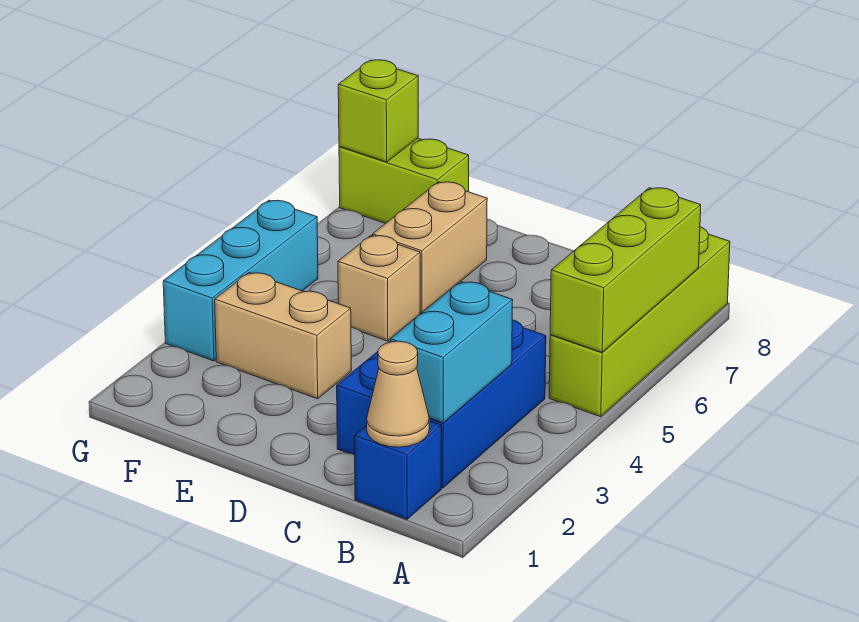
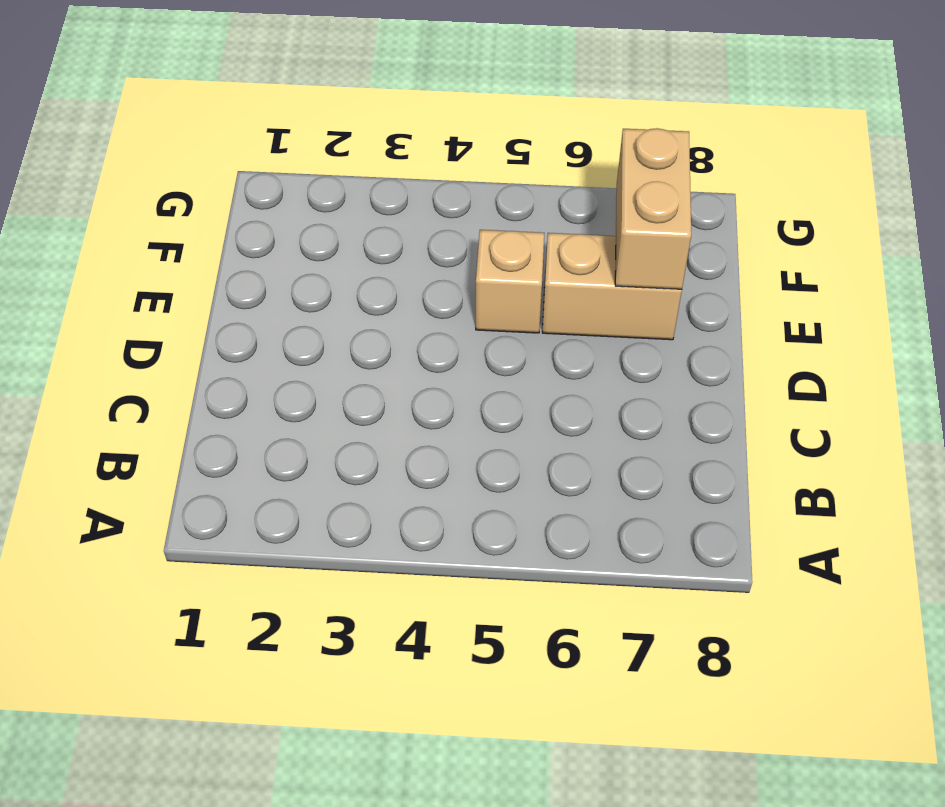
tan brick E7:F7 level 2 -> tan brick E3:F3 level 1
none -> lime brick A5:A8 level 1
none -> blue brick B1 level 1
none -> blue brick B2:C4 level 1

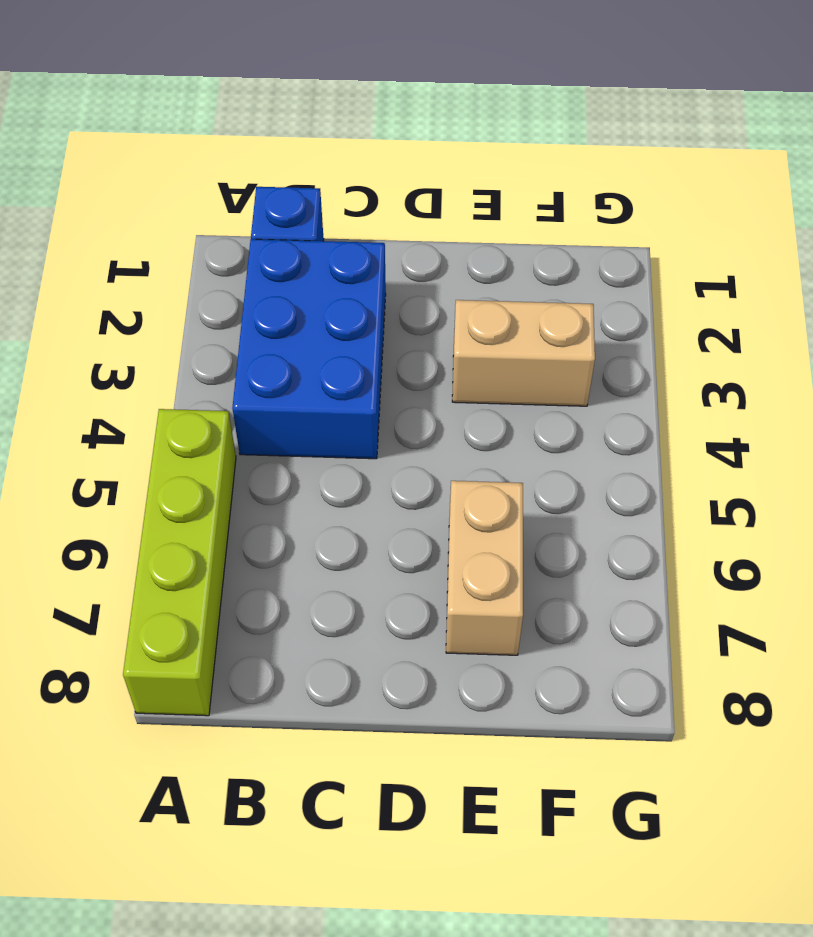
none -> tan brick E5 level 1
none -> lime brick F8:G8 level 1
none -> cyan brick G3:G5 level 1

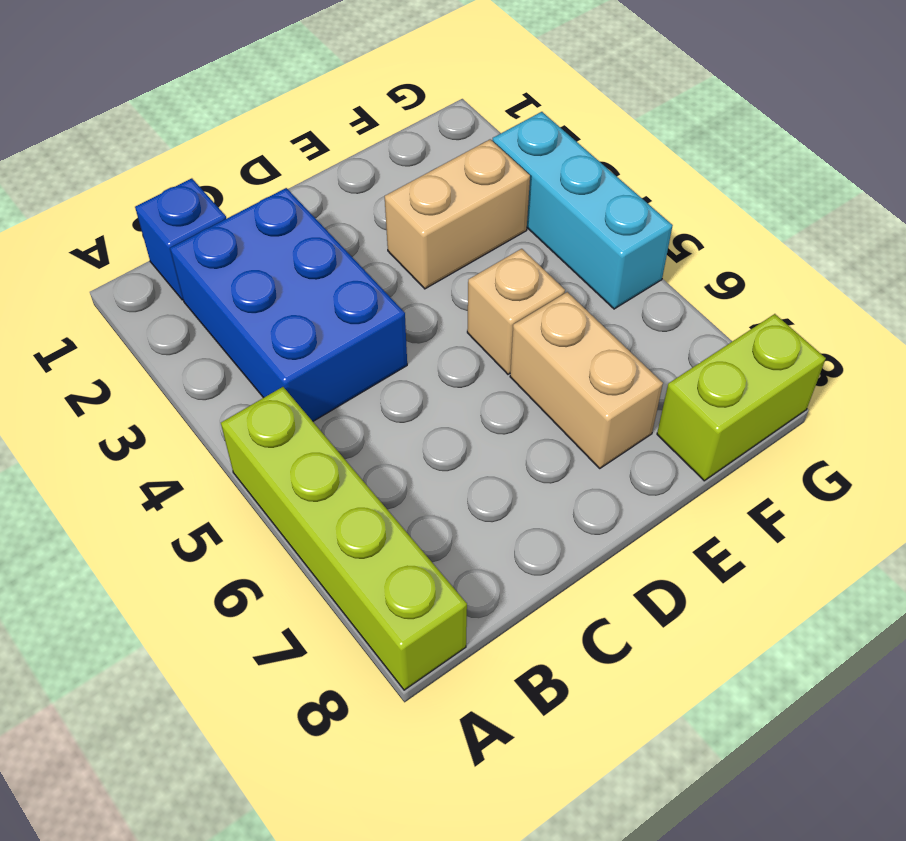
none -> lime brick A5:A7 level 2
none -> tan cone B1 level 2
none -> cyan brick B2:B3 level 2

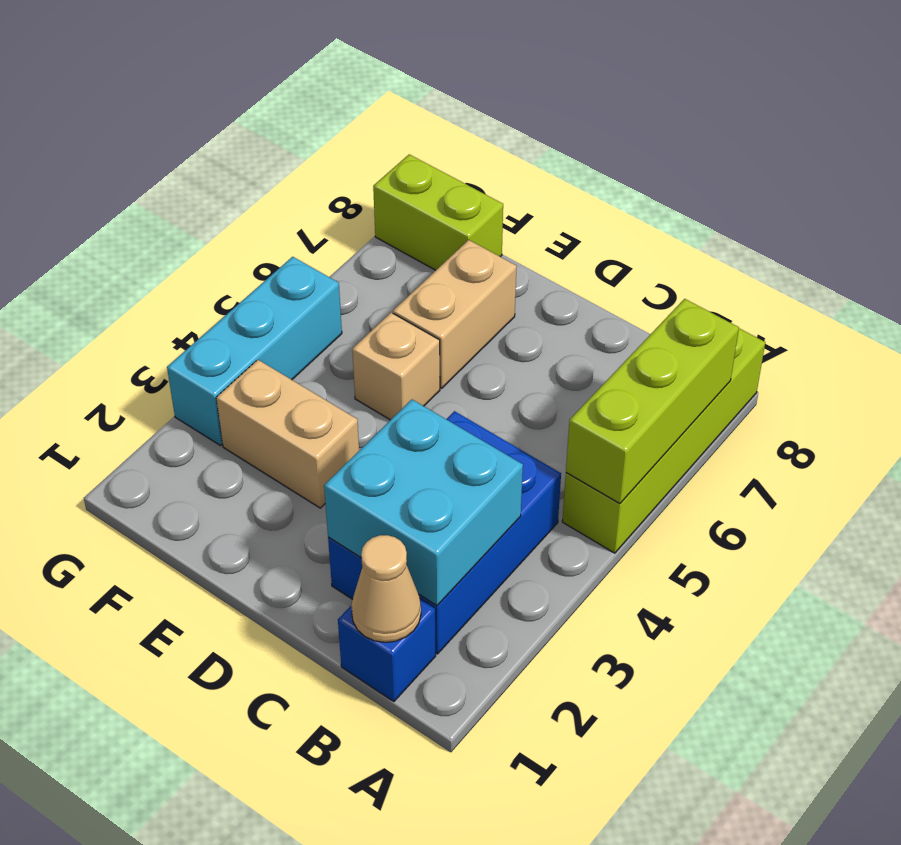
cyan brick B2:C3 level 2 -> cyan brick B2:B3 level 2
none -> lime brick G8 level 2

